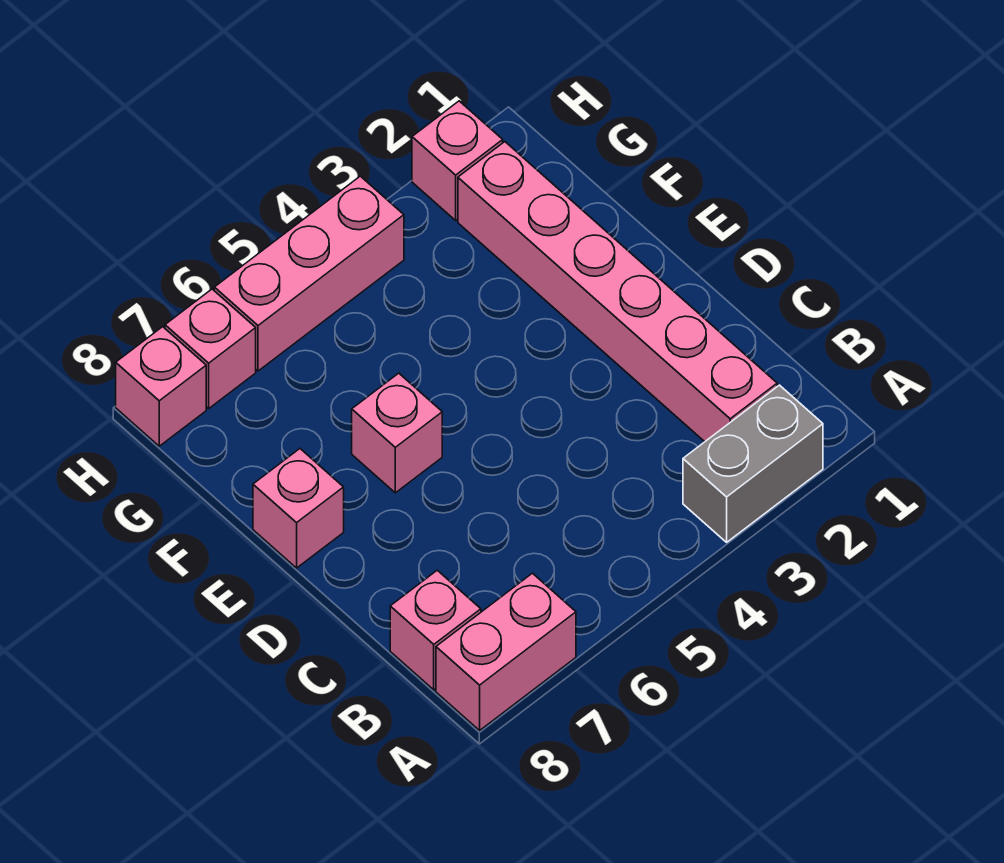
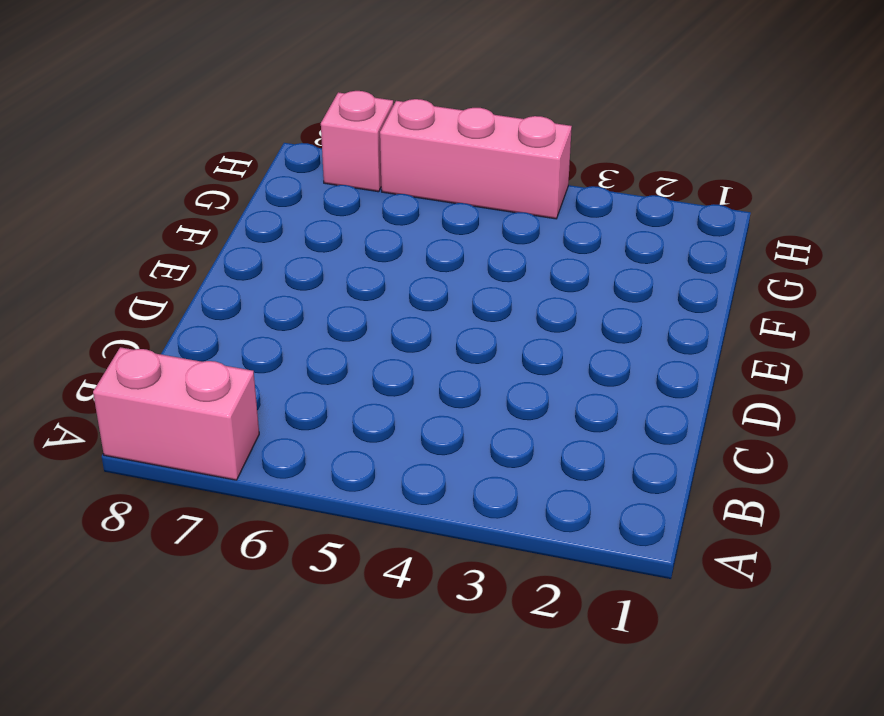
none -> grey brick A2:A3 level 1
none -> pink brick B2:G2 level 1

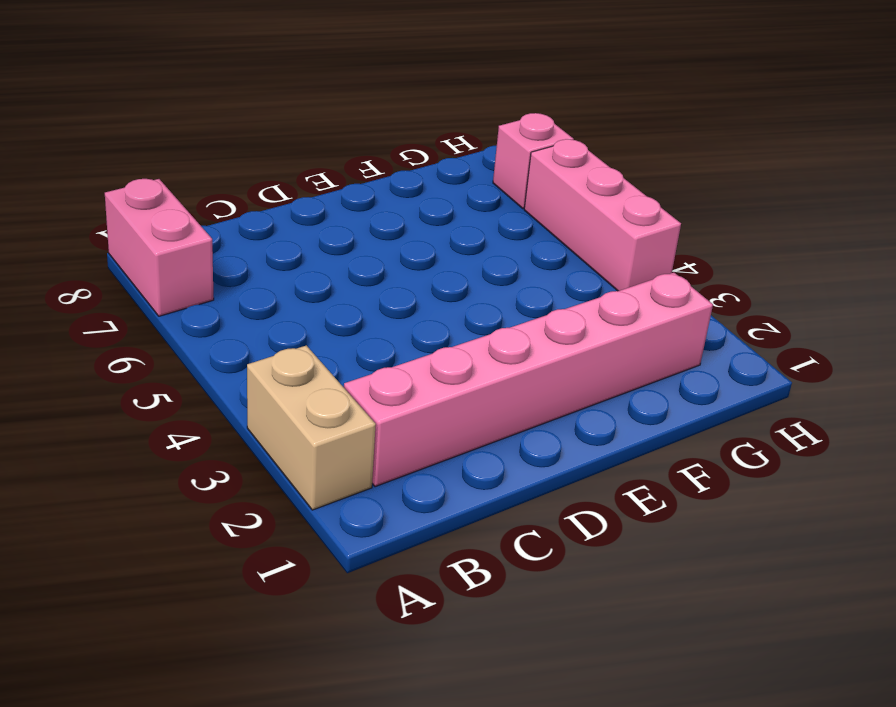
tan brick A2:A3 level 1 -> grey brick A2:A3 level 1
none -> pink brick B8 level 1
none -> pink brick E6 level 1

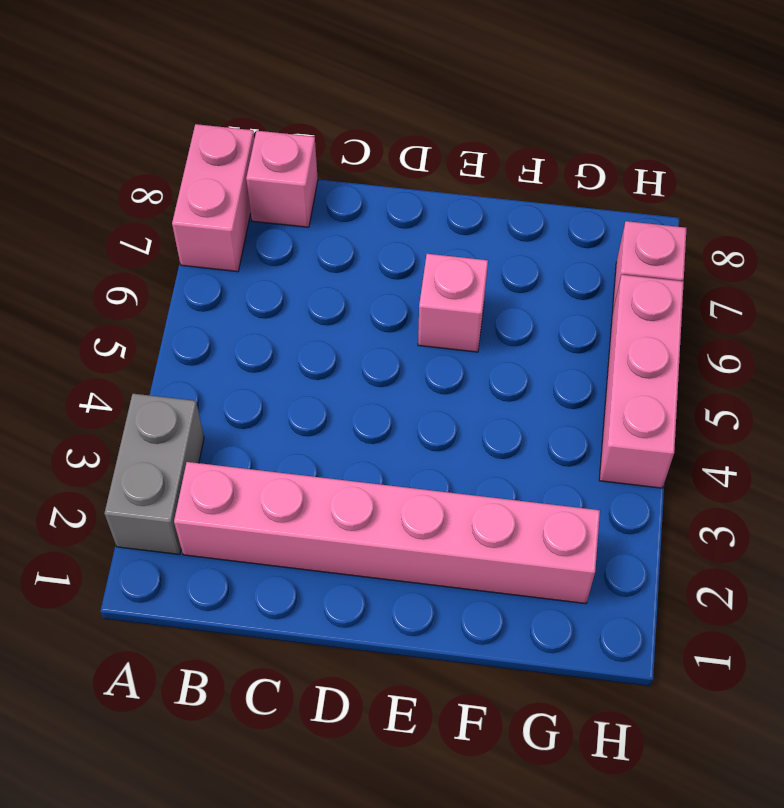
none -> pink brick E8 level 1
none -> pink brick H2 level 1

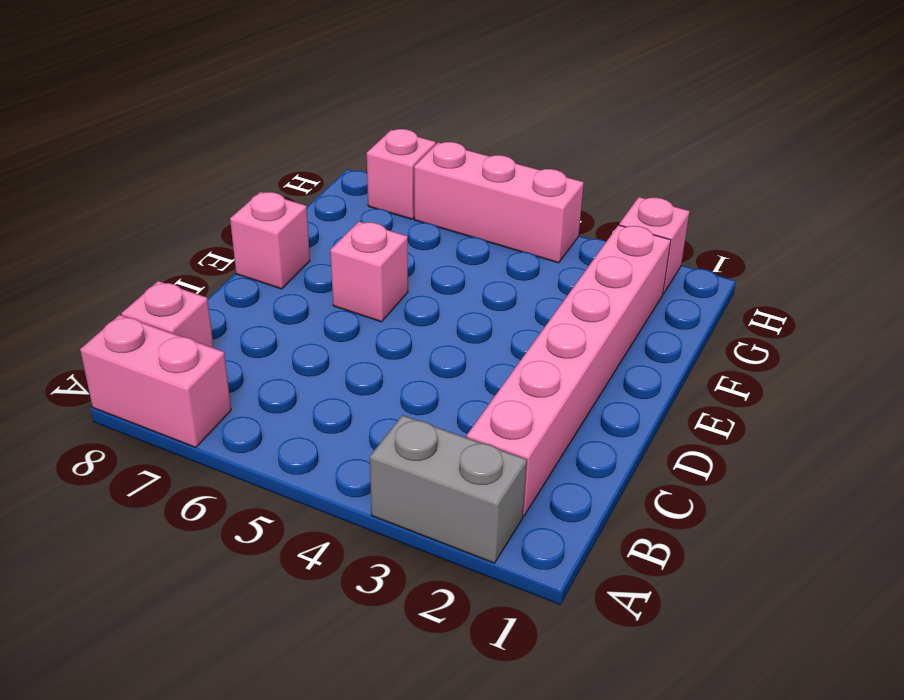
none -> pink brick H8 level 1

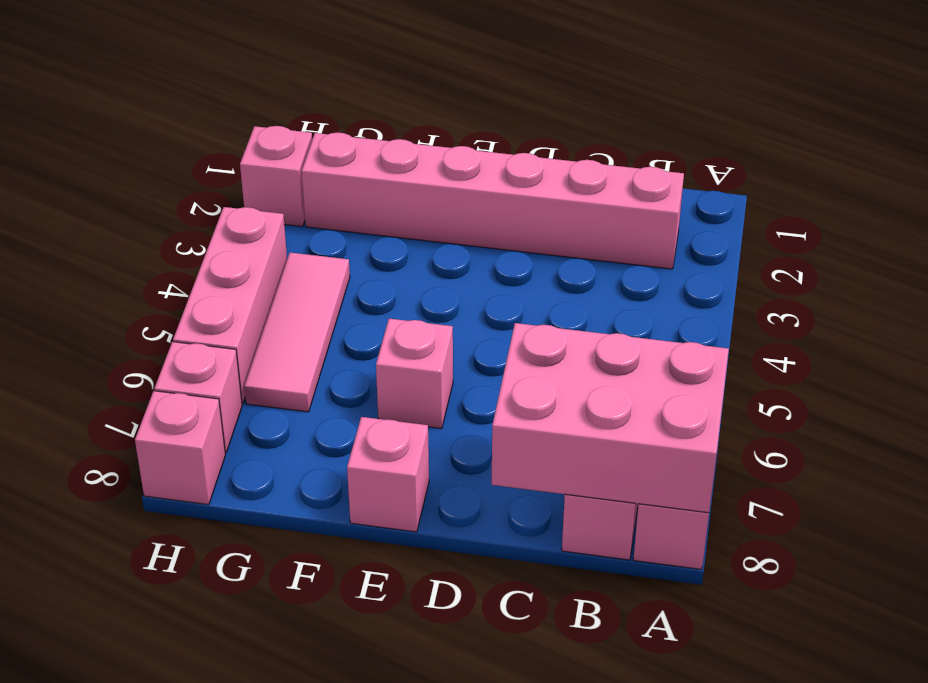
pink brick A7:C8 level 2 -> none
pink tile G4:G6 level 1 -> none
none -> grey brick A2:A3 level 1

